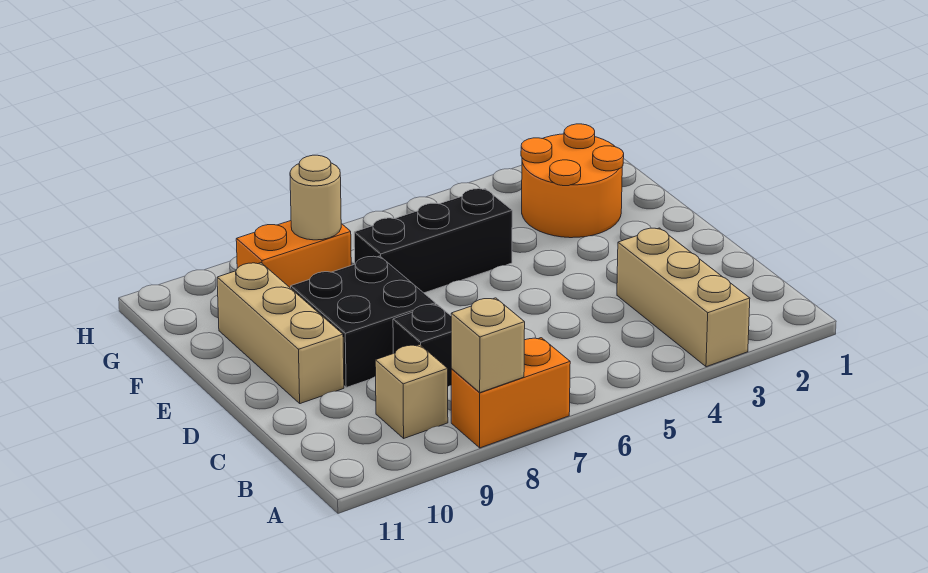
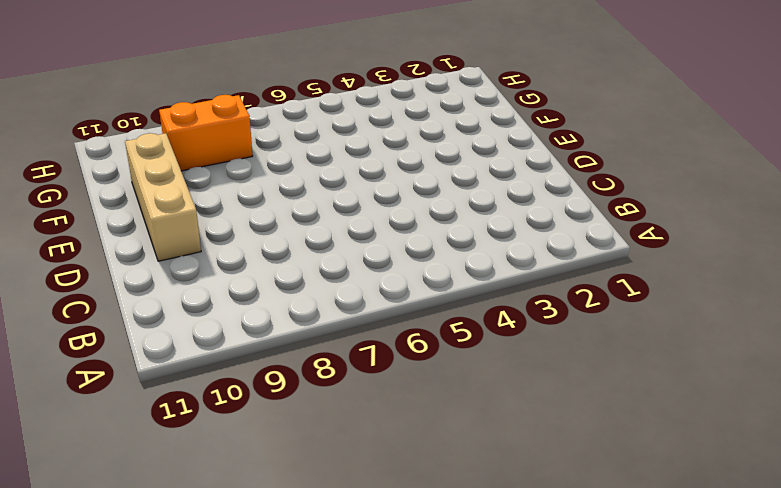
none -> tan brick A3:C3 level 1
none -> orange brick A7:A8 level 1

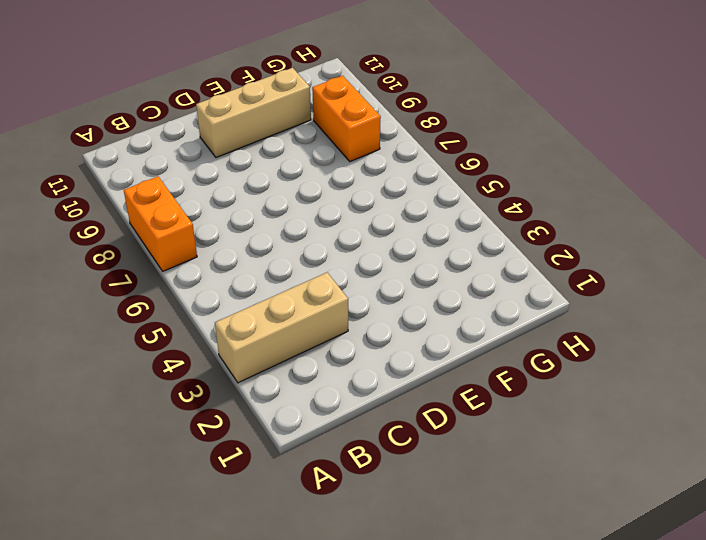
none -> tan brick B9 level 1
none -> black brick C8 level 1

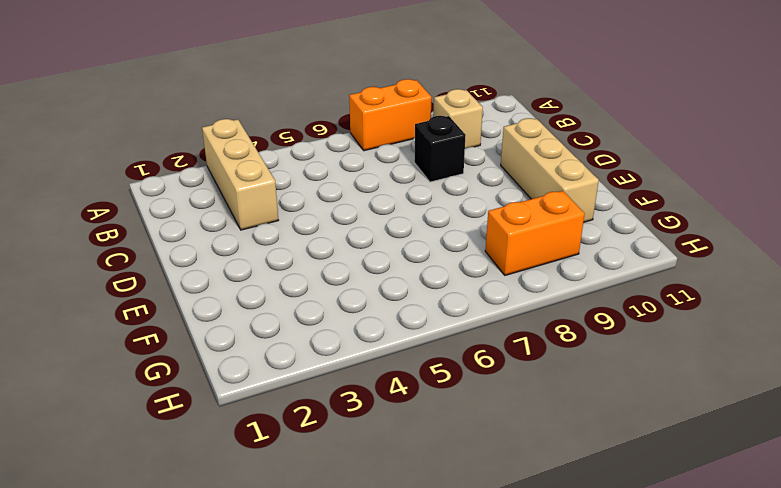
none -> black brick D8:E9 level 1
none -> orange round brick F2:G3 level 1

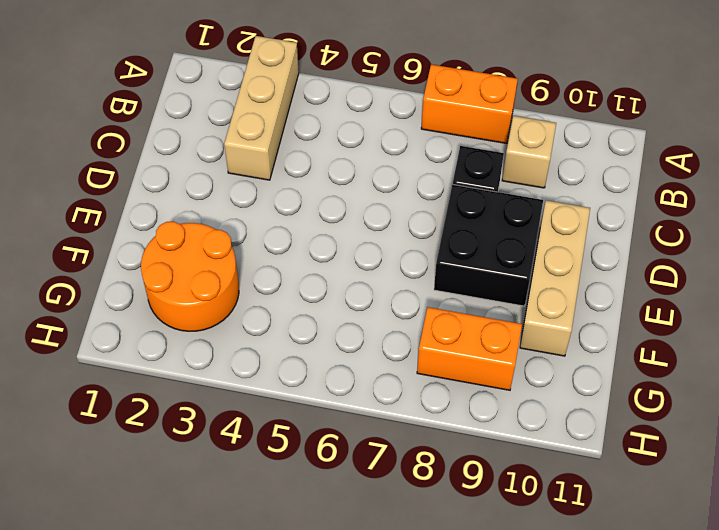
none -> black brick F5:F7 level 1
none -> tan brick A8 level 2

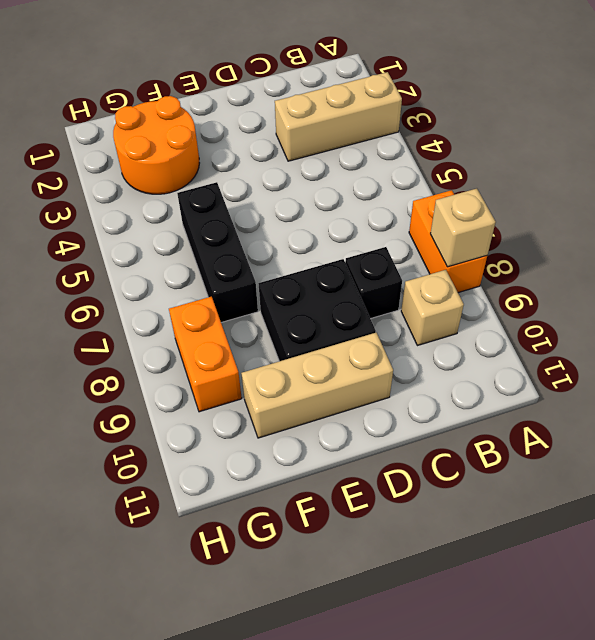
none -> tan round brick G8 level 2

